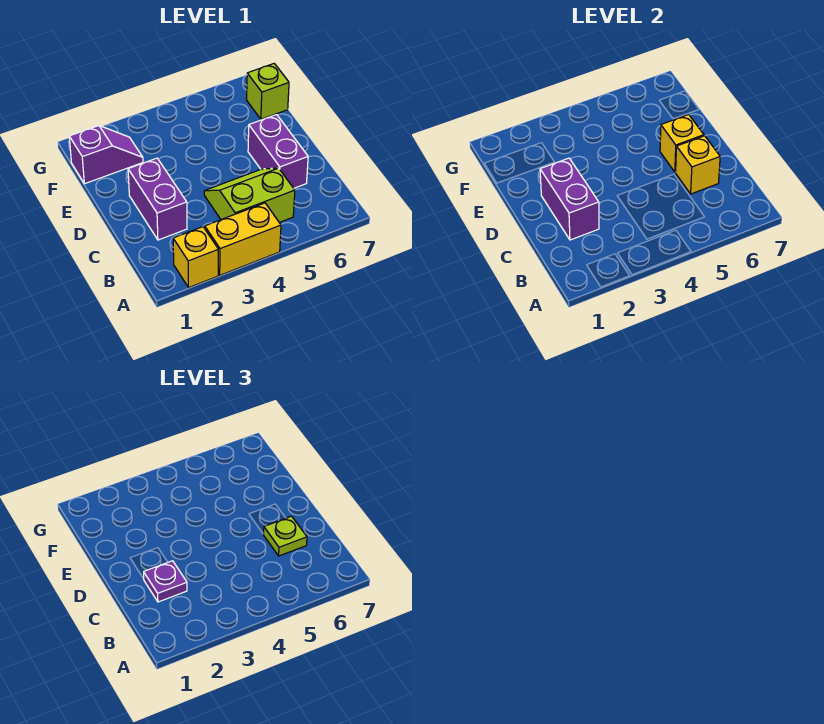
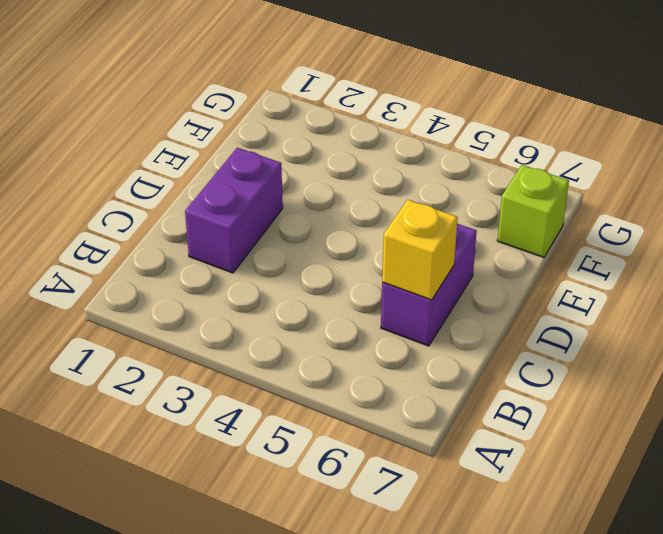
none -> yellow brick A2 level 1
none -> yellow brick A3:A4 level 1
none -> lime slope B4:C5 level 1 top B

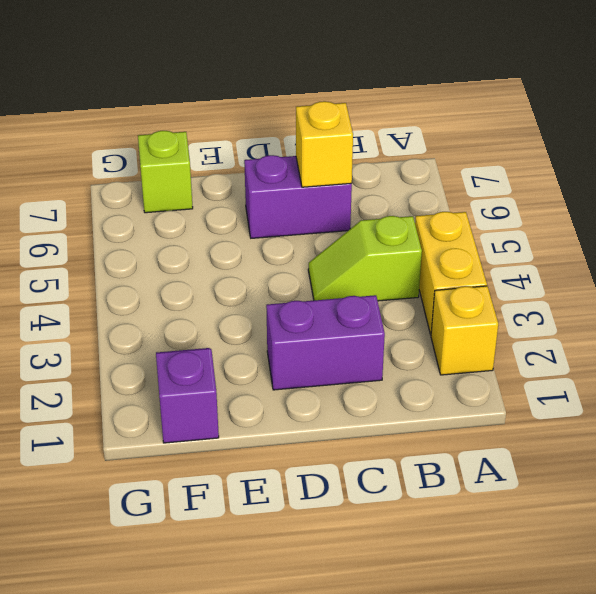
lime slope B4:C4 level 1 top B -> lime slope B4:C5 level 1 top B
none -> purple brick C2:D2 level 2
none -> yellow brick D6 level 2
none -> purple plate C2 level 3

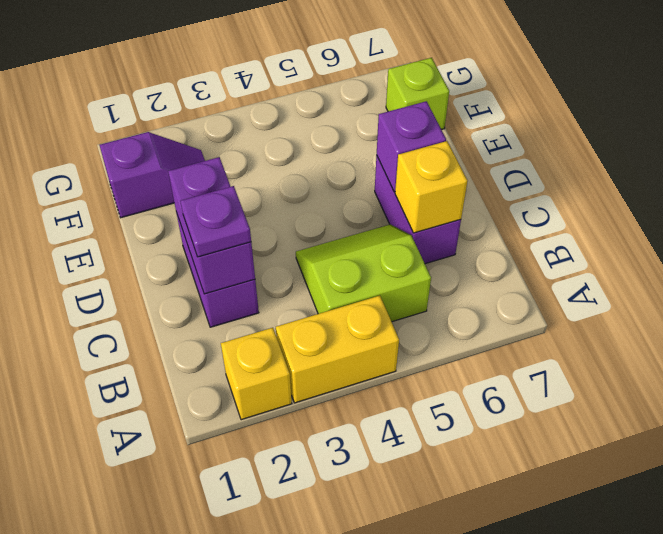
purple brick D6 level 2 -> yellow brick D6 level 2
none -> lime plate C6 level 3

